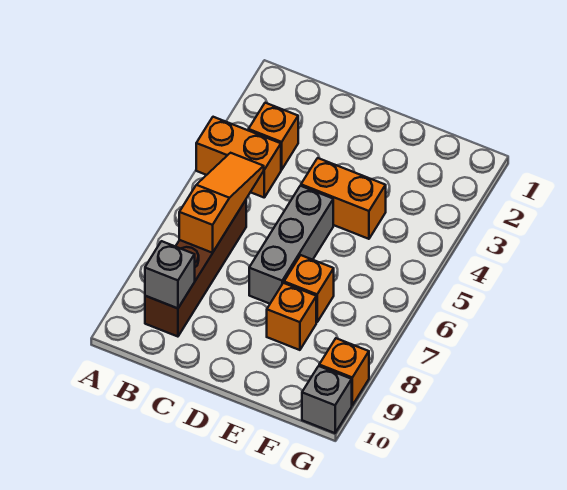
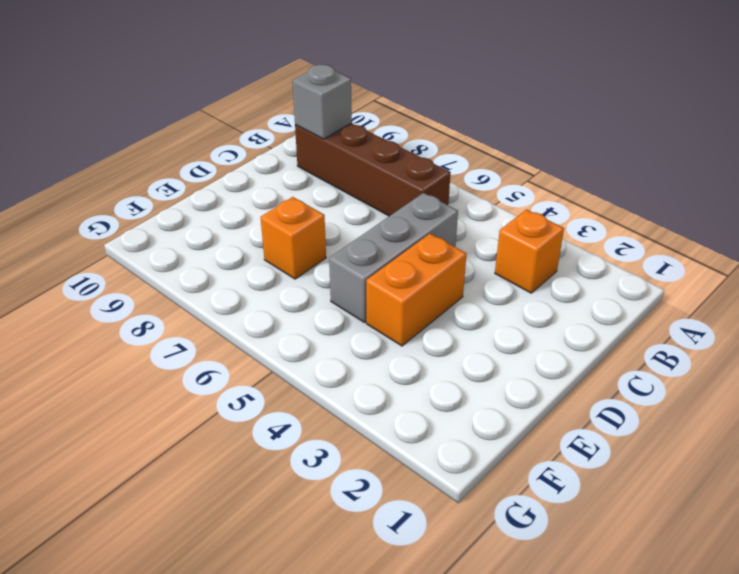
grey brick C5:E5 level 1 -> grey brick D5:D7 level 1
none -> orange brick A4:B4 level 1
none -> orange brick E8 level 1

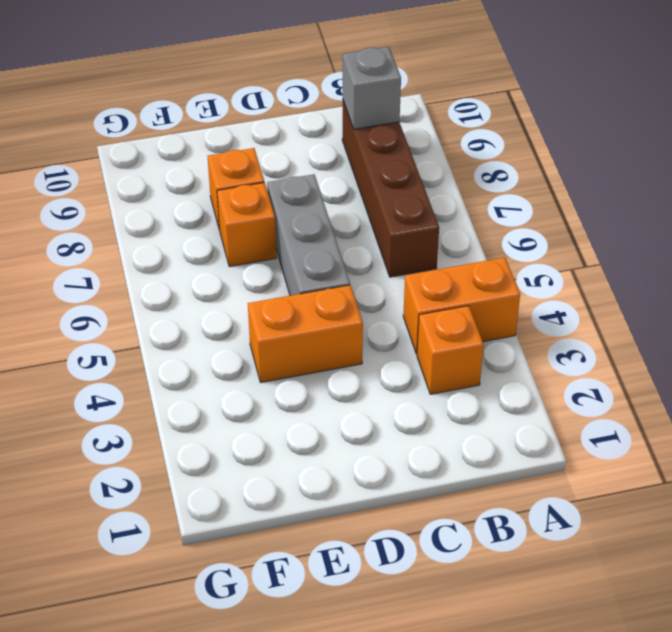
none -> orange brick G9 level 1
none -> grey brick G10 level 1

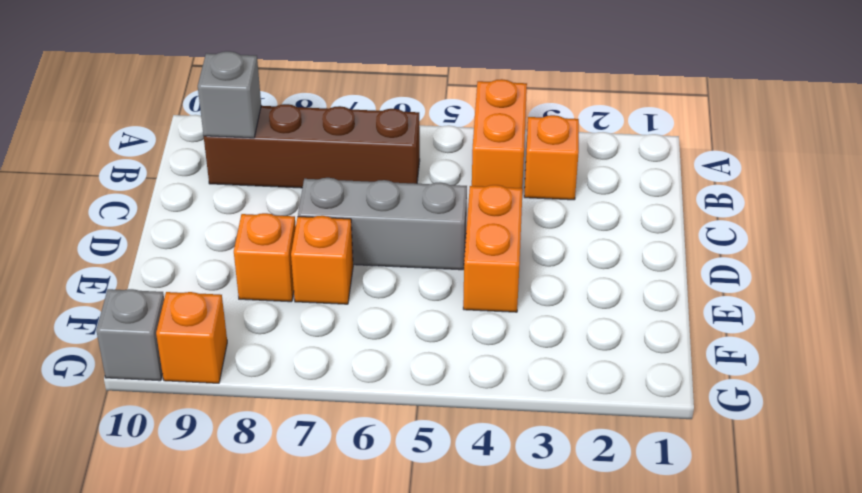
none -> orange slope B5:B7 level 2 top 7

